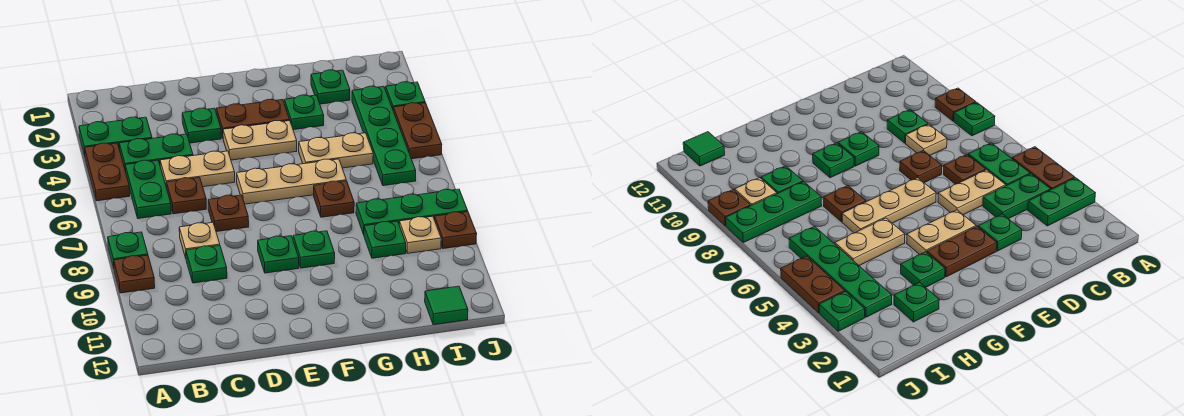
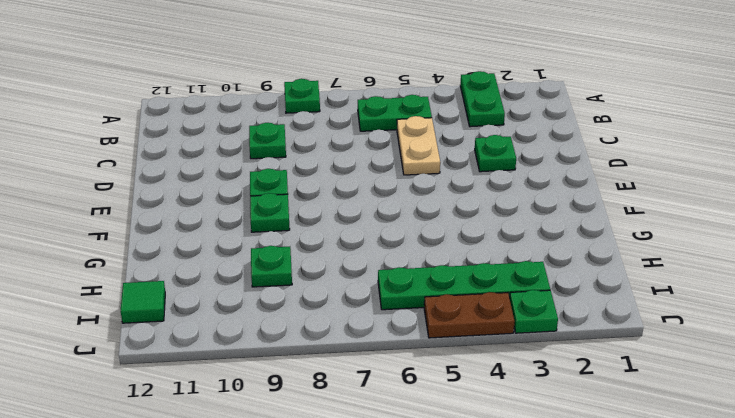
none -> brown plate A4:A5 level 1
none -> brown plate A9 level 1
none -> green plate B4:C4 level 1

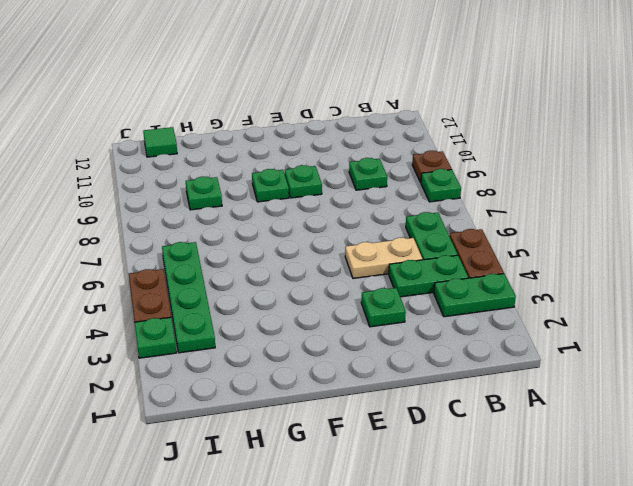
none -> brown plate C6 level 1
none -> tan plate C8 level 1
none -> brown plate D7 level 1

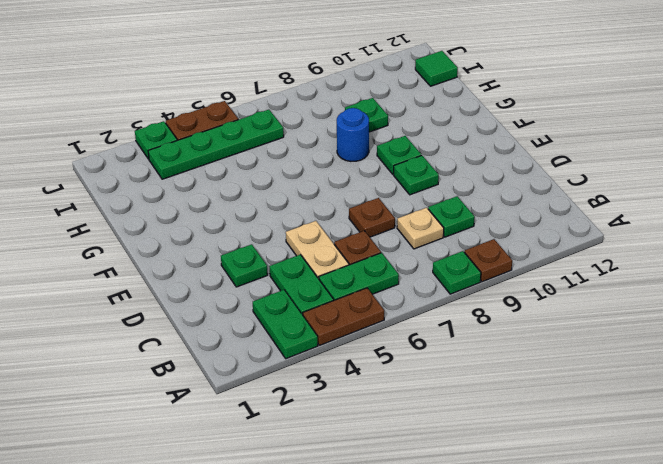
blue round brick G8 level 1 -> none
none -> brown plate E3:F3 level 1
none -> tan plate E4:F4 level 1
none -> tan plate E6:G6 level 1

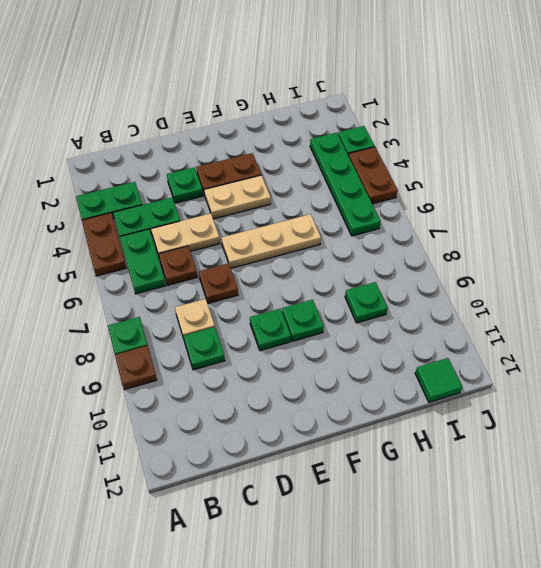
none -> green plate G3 level 1
none -> tan plate G5:H5 level 1
none -> brown plate G7 level 1

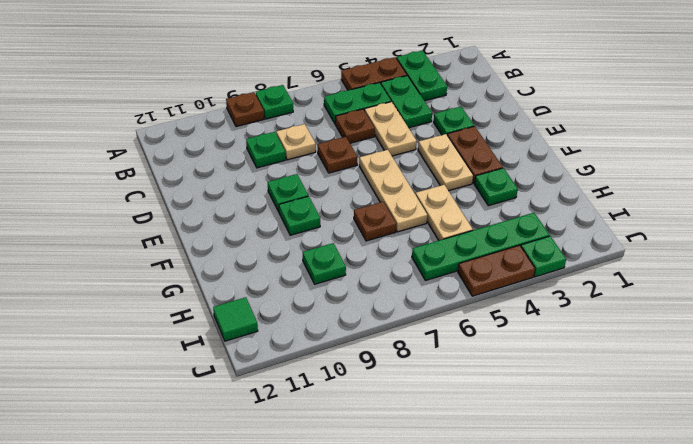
none -> green plate H2 level 1
none -> green plate H8:J8 level 1
none -> tan plate I9 level 1

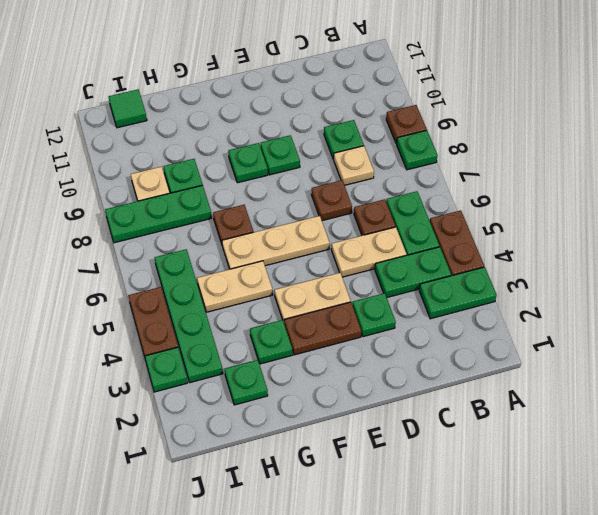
none -> brown plate J9 level 1

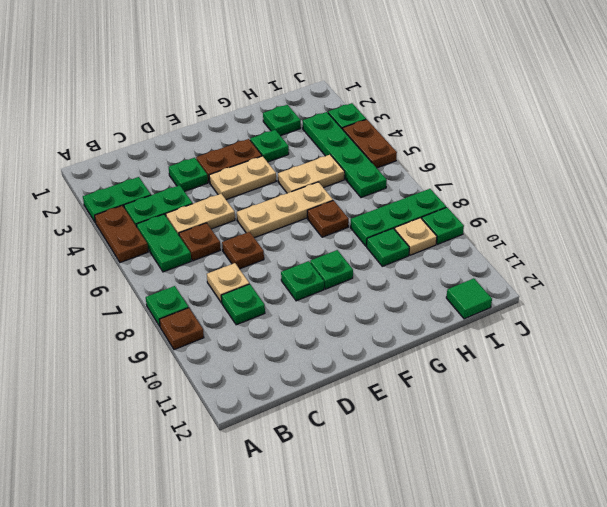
green plate J9 level 1 -> brown plate J9 level 1

